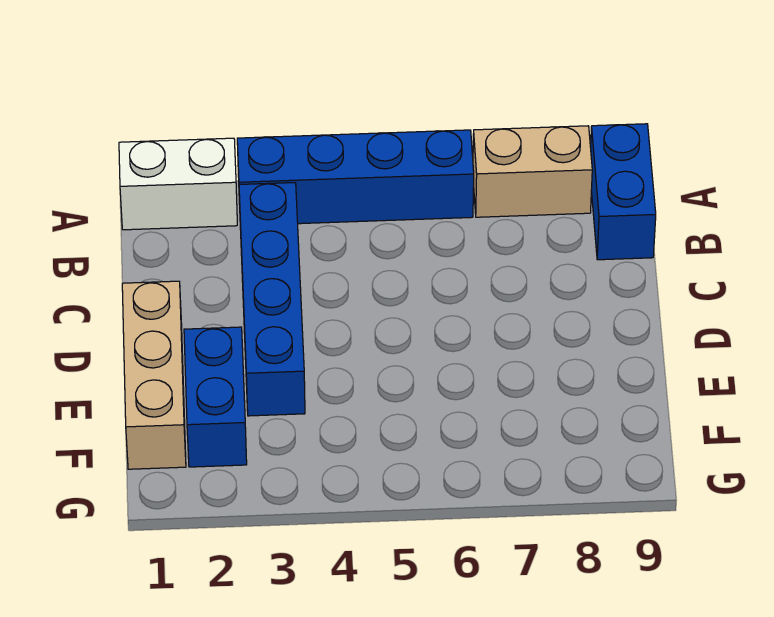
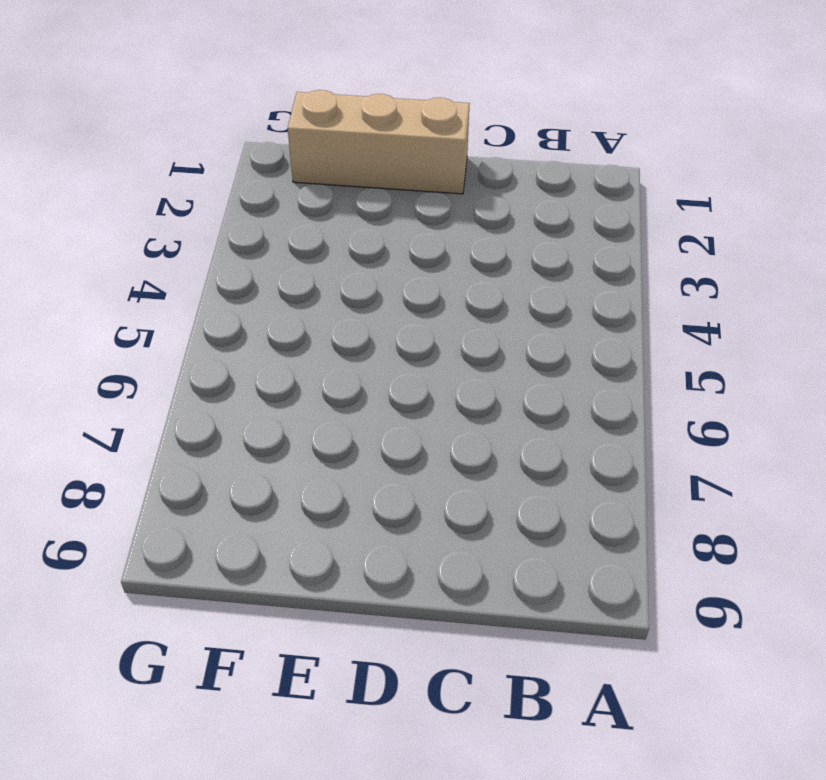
none -> white brick A1:A2 level 1
none -> blue brick A3:A6 level 1

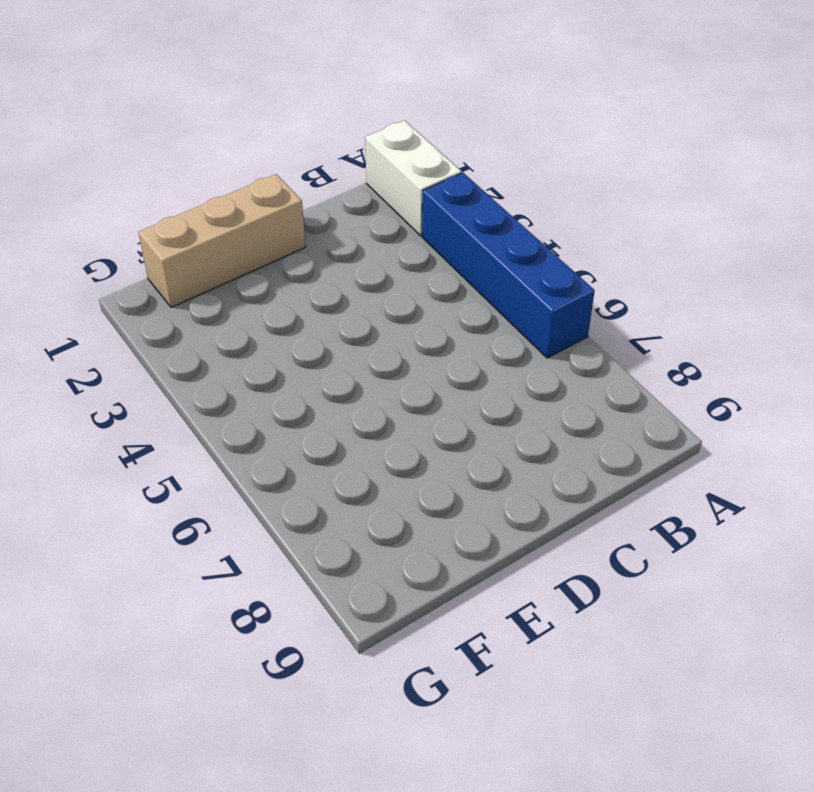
none -> tan brick A7:A8 level 1
none -> blue brick A9:B9 level 1

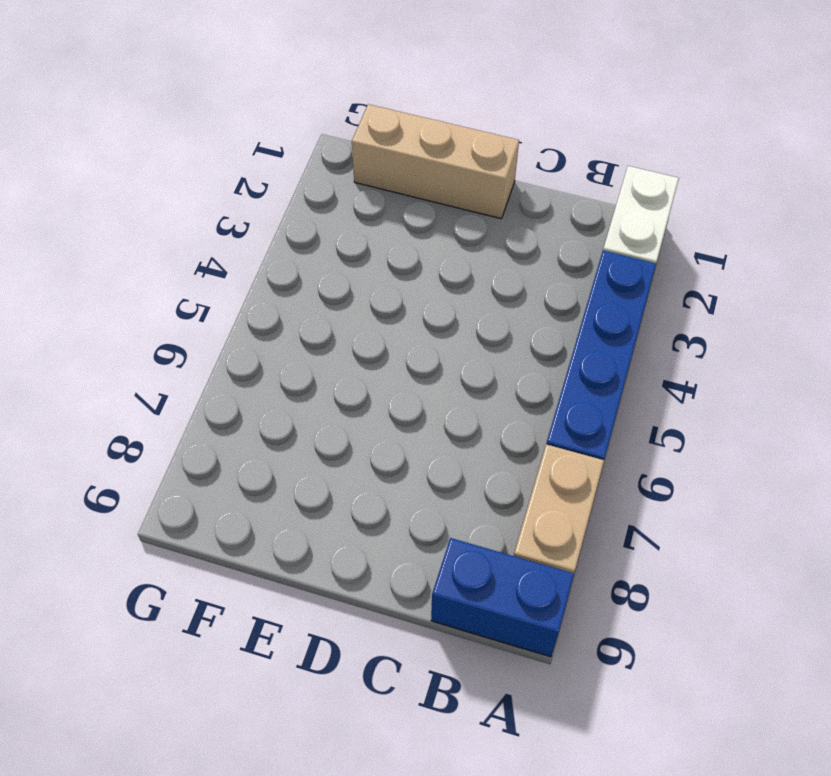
none -> blue brick B3:E3 level 1
none -> blue brick E2:F2 level 1

